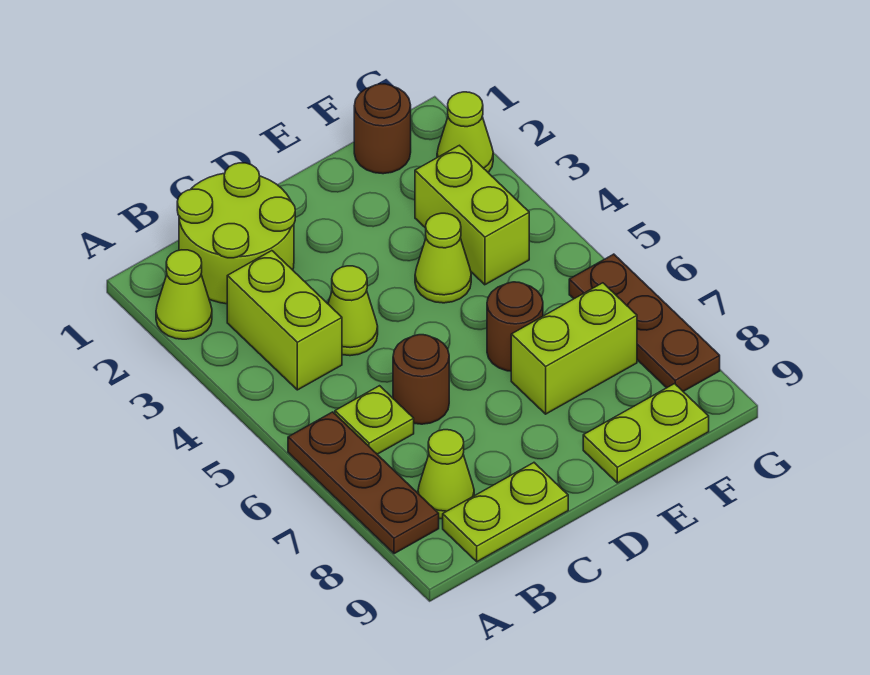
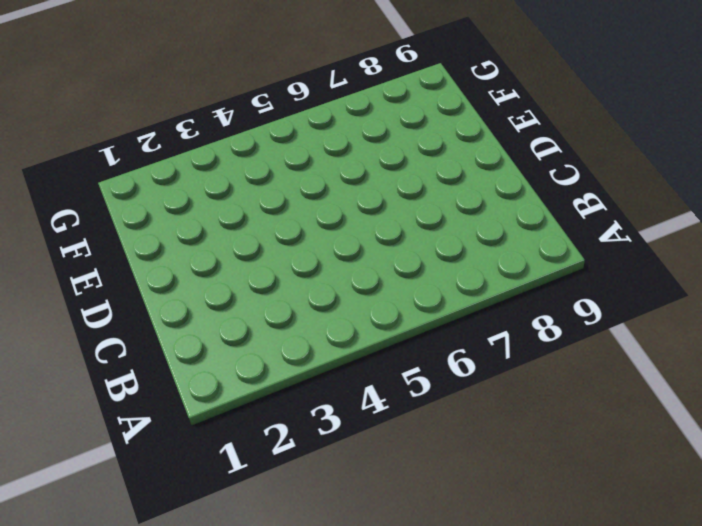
none -> lime cone A2 level 1
none -> brown plate A6:A8 level 1
none -> lime round brick B1:C2 level 1

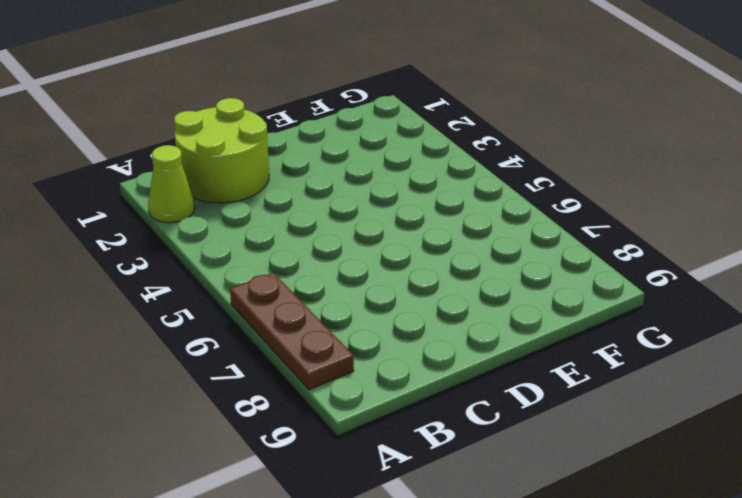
none -> lime brick B3:B4 level 1
none -> lime plate B6 level 1
none -> lime cone B8 level 1

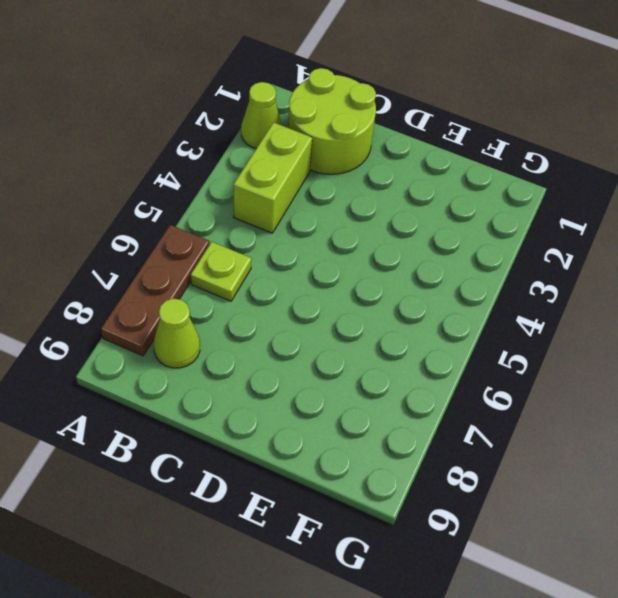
none -> lime plate B9:C9 level 1
none -> lime cone C4 level 1
none -> brown round brick C6 level 1

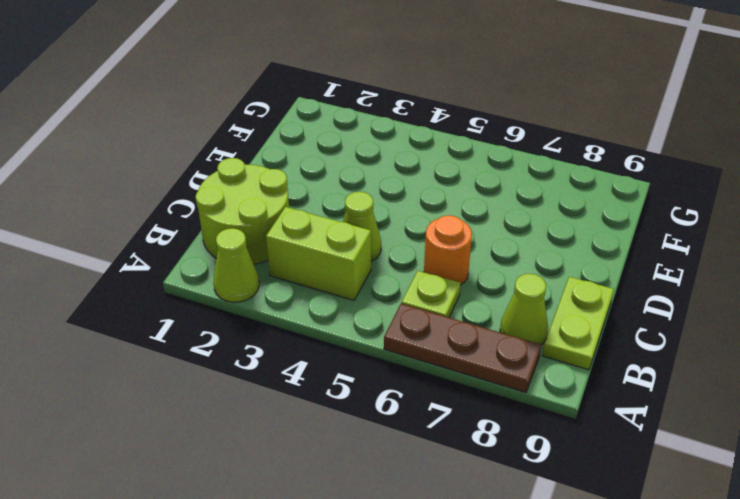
orange round brick C6 level 1 -> brown round brick C6 level 1
none -> lime cone E4 level 1
none -> brown round brick E6 level 1
none -> lime brick E7:F7 level 1

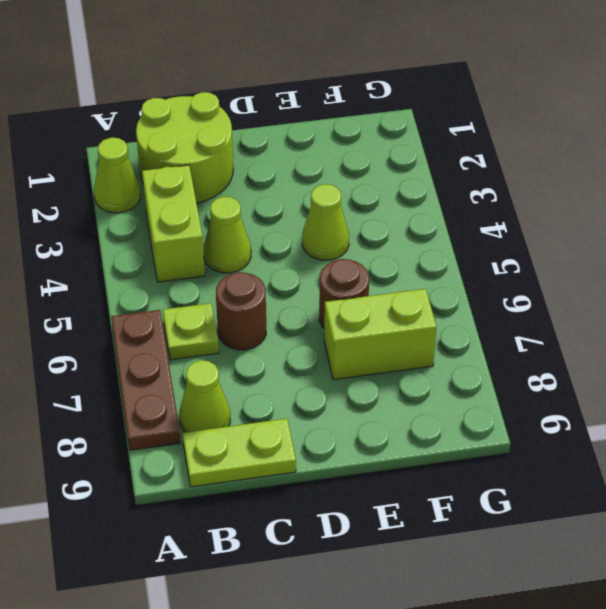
none -> lime plate E9:F9 level 1
none -> brown round brick F1 level 1
none -> lime brick F3:F4 level 1

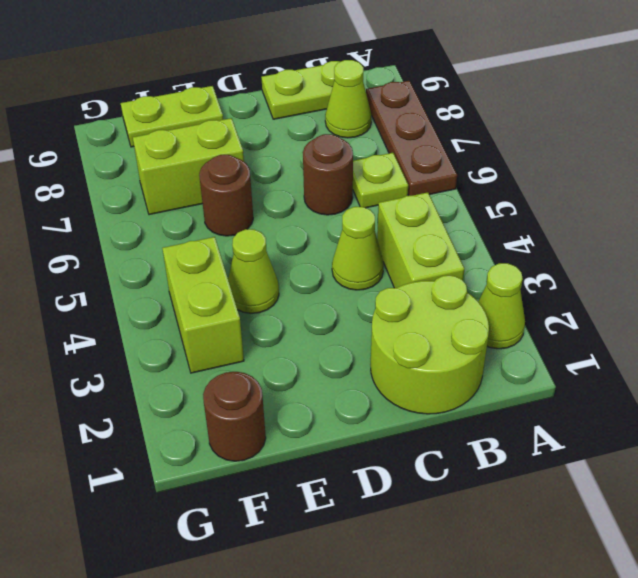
none -> lime cone G2 level 1
none -> brown plate G6:G8 level 1

